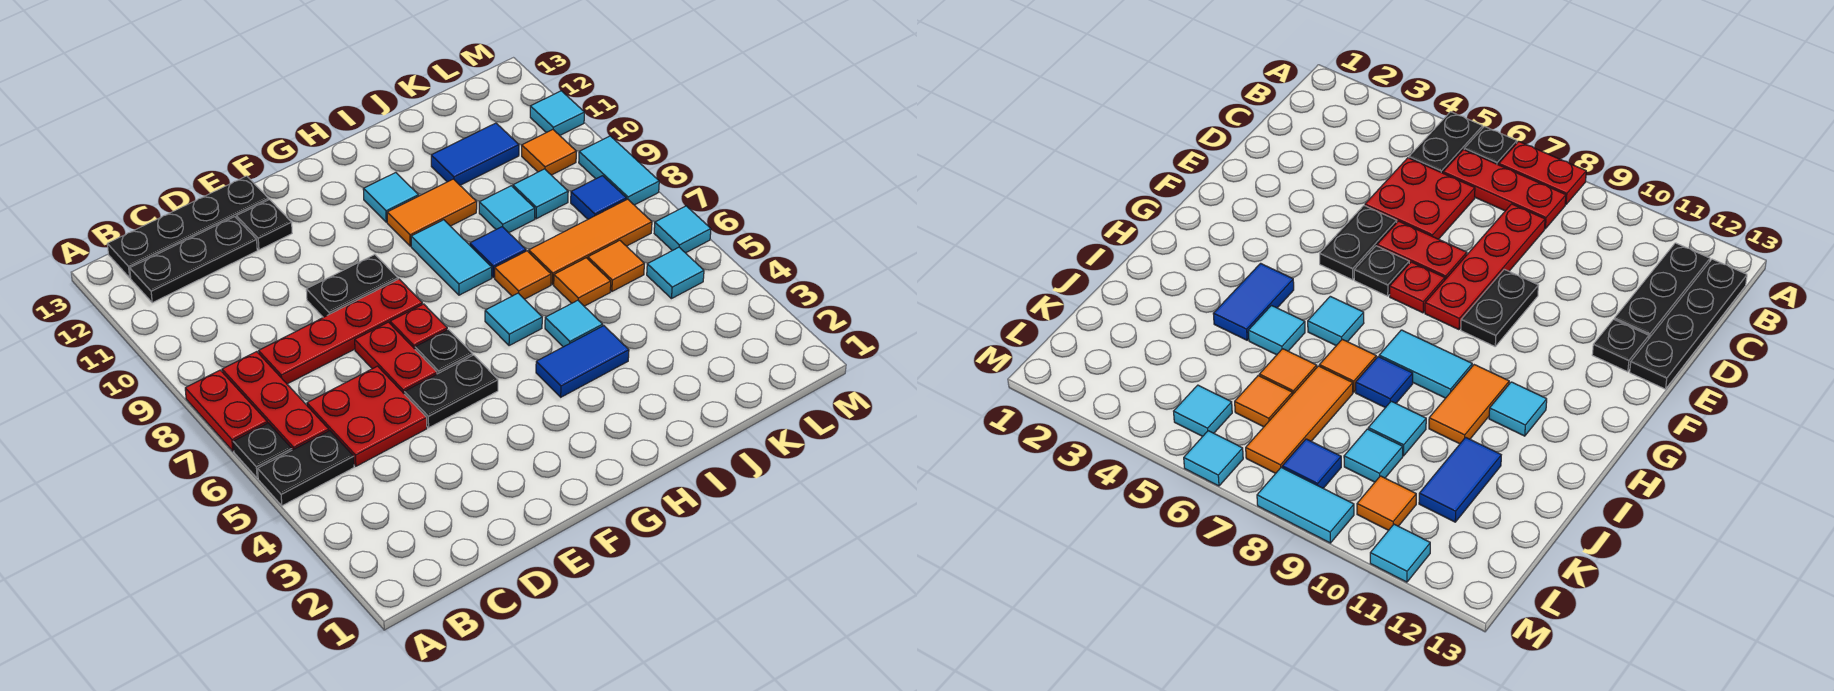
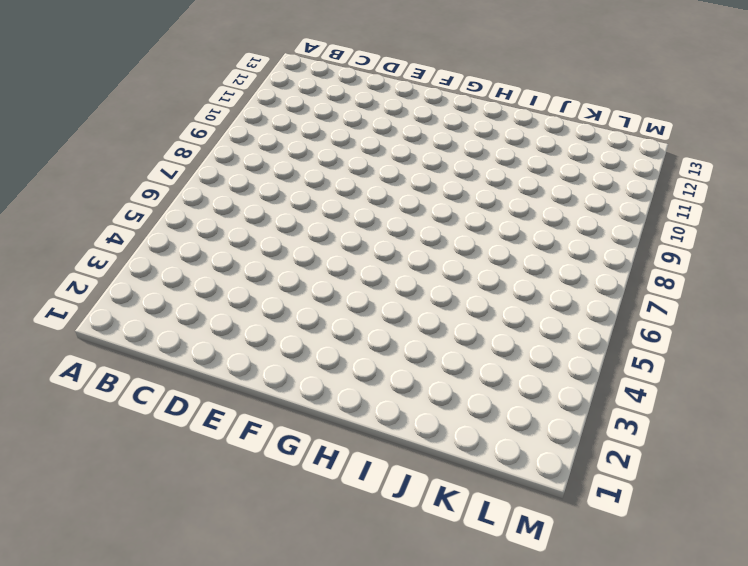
none -> black plate A5:B5 level 1
none -> black plate A6 level 1
none -> red plate A7:A8 level 1
none -> red plate B6:B8 level 1

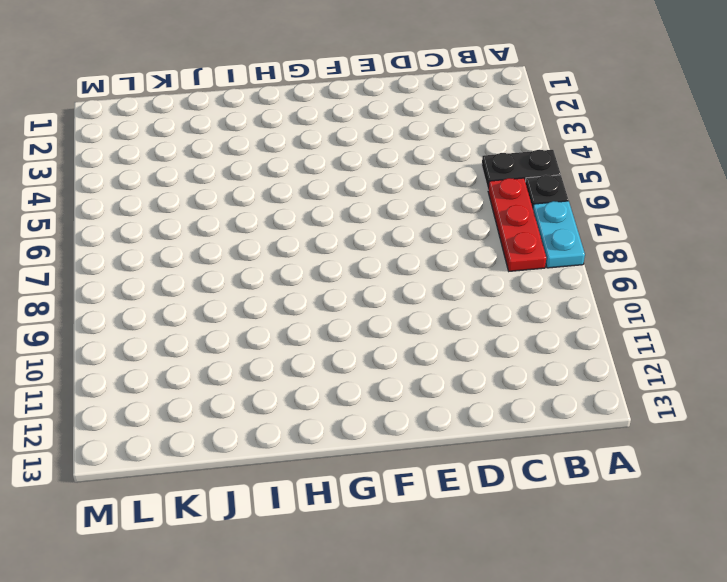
cyan plate A7:A8 level 1 -> red plate A7:A8 level 1
none -> black plate B12:D12 level 1
none -> black plate B13:E13 level 1
none -> red plate C5:D6 level 1
none -> red plate C8:F8 level 1

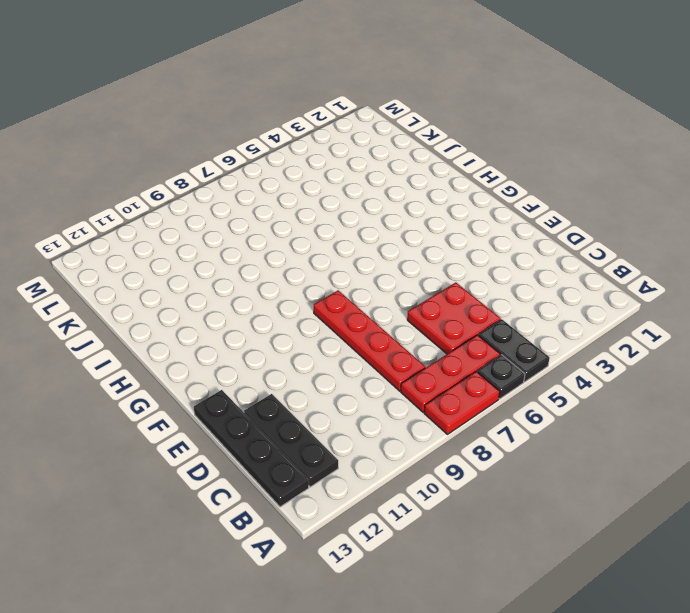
none -> black plate E5:F5 level 1
none -> red plate E6:E7 level 1
none -> black plate E9:F9 level 1
none -> black plate E12 level 1

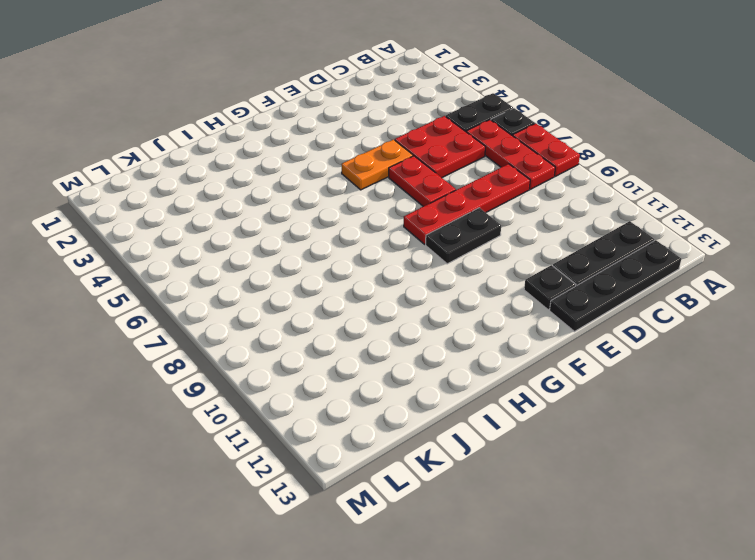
orange plate E5:F5 level 1 -> black plate E5:F5 level 1
none -> black plate F6 level 1
none -> red plate F7 level 1
none -> blue tile H4:I4 level 1
none -> cyan tile H6 level 1

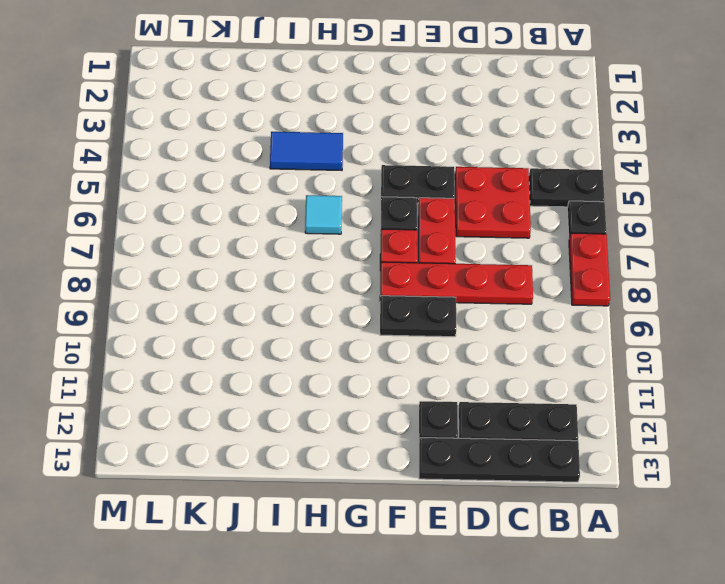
none -> red plate B6:B8 level 1
none -> cyan tile H8:H9 level 1
none -> orange tile H10:I10 level 1
none -> cyan tile H11 level 1

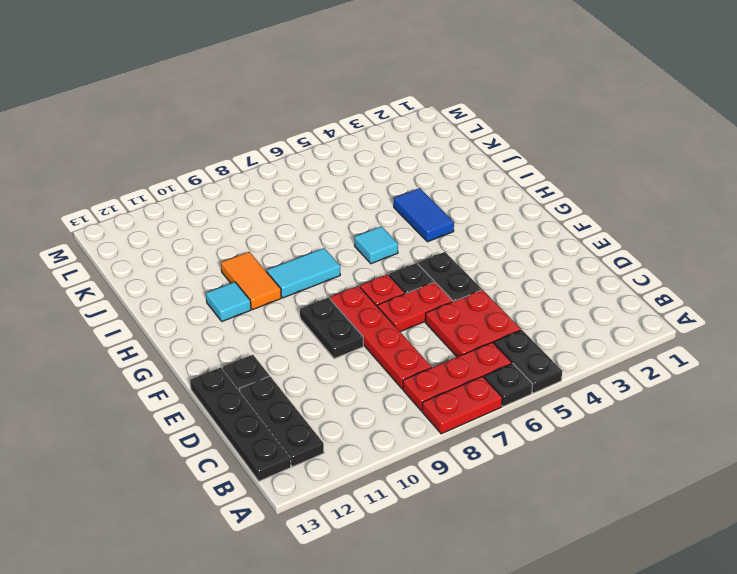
none -> cyan tile I5 level 1
none -> orange tile I7 level 1
none -> blue tile I8 level 1
none -> orange tile J6 level 1

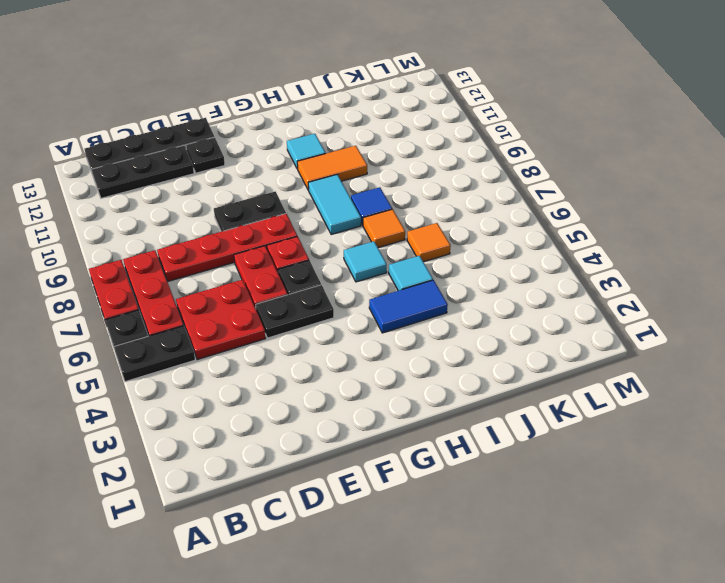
none -> orange tile J7:L7 level 1
none -> cyan tile J9 level 1
none -> blue tile J11:K11 level 1
none -> orange tile K6 level 1

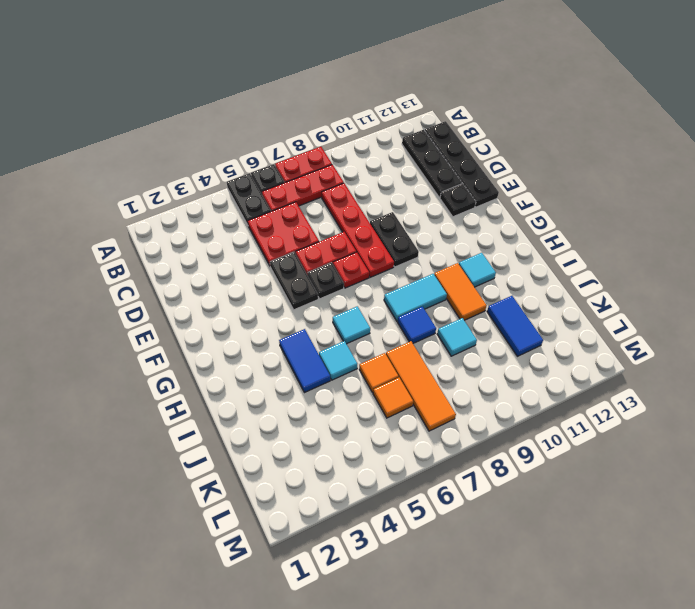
none -> orange tile I7 level 1
none -> cyan tile K9 level 1
none -> cyan tile L5 level 1
none -> blue tile L8 level 1

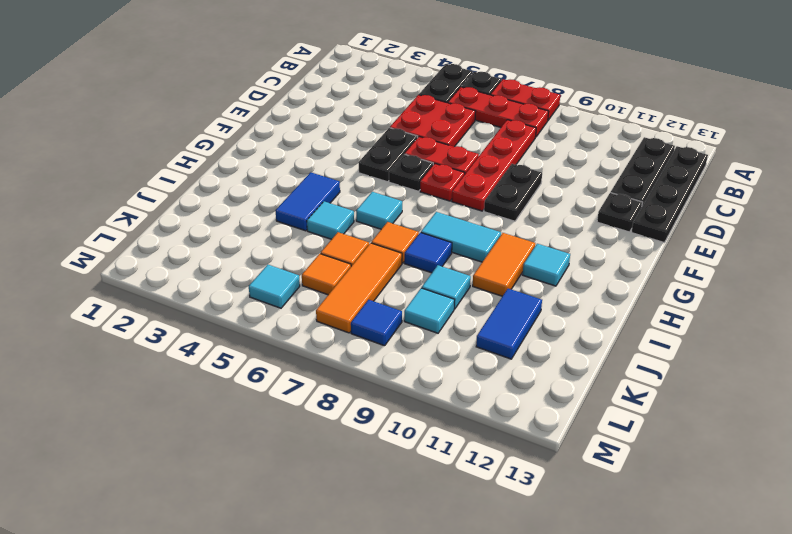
none -> orange tile L10 level 1
none -> cyan tile M6 level 1
none -> cyan tile M8:M9 level 1
none -> cyan tile M11 level 1

